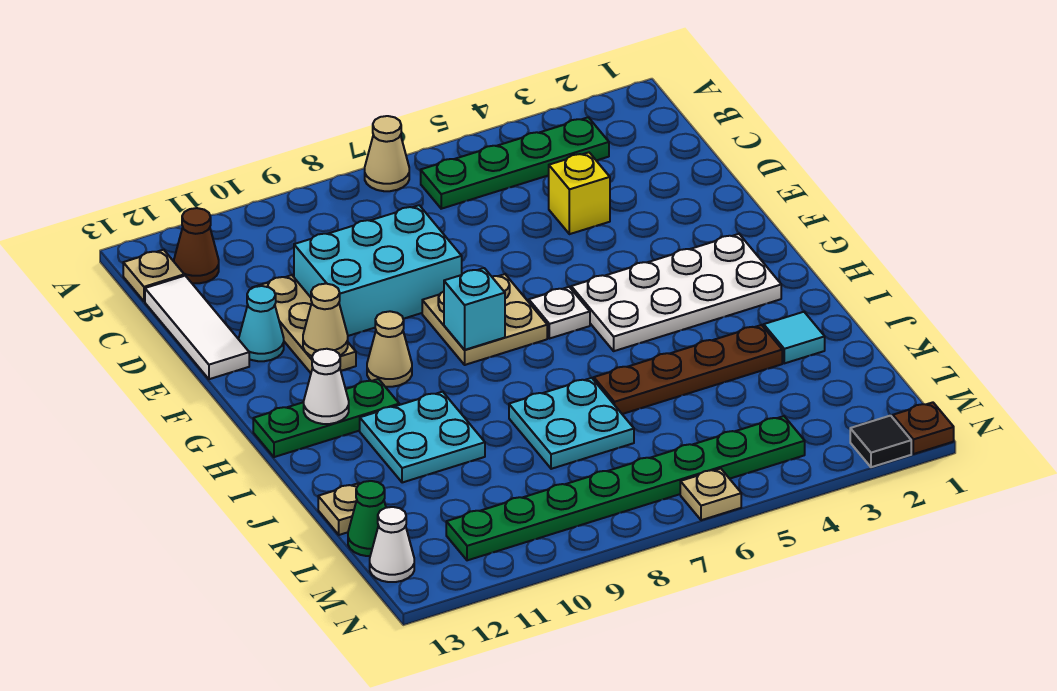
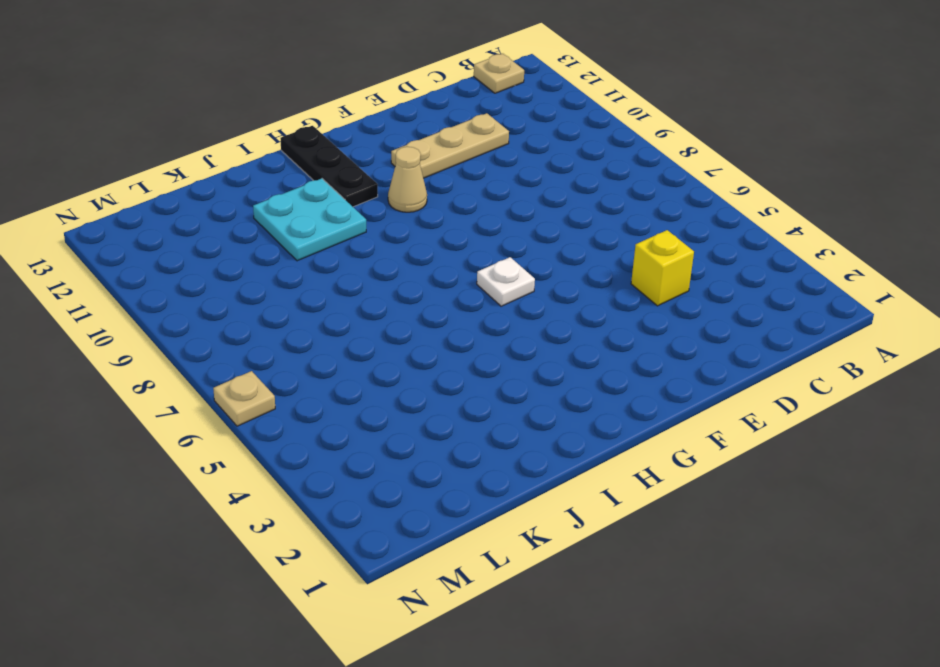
black plate H11:H13 level 1 -> green plate H11:H13 level 1
none -> tan cone A7 level 1
none -> green plate B3:B6 level 1
none -> brown cone B12 level 1

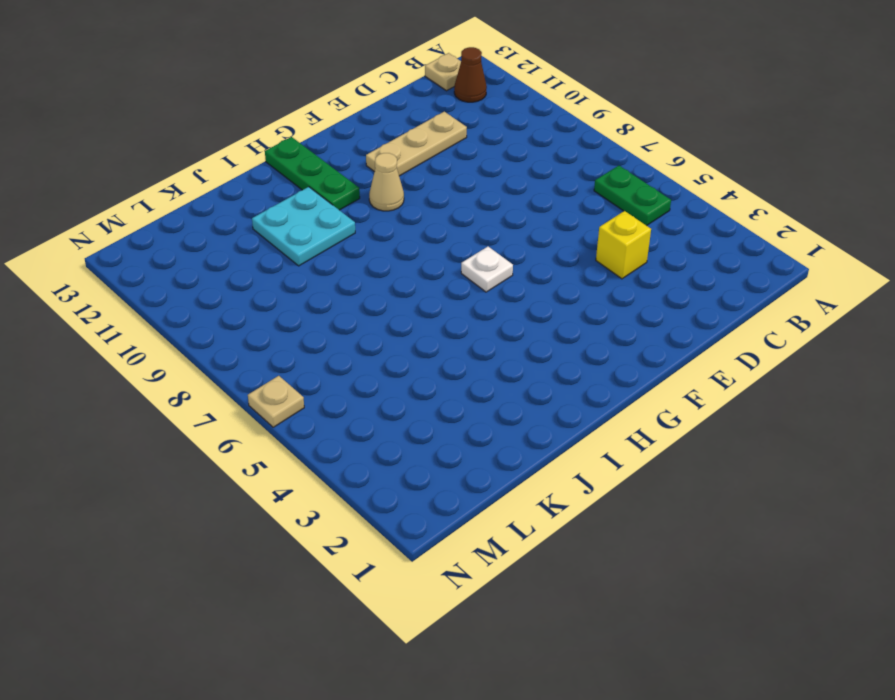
green plate B5:B6 level 1 -> green plate B3:B6 level 1
none -> tan cone A7 level 1
none -> white tile C13:E13 level 1
none -> cyan brick D8:E10 level 1

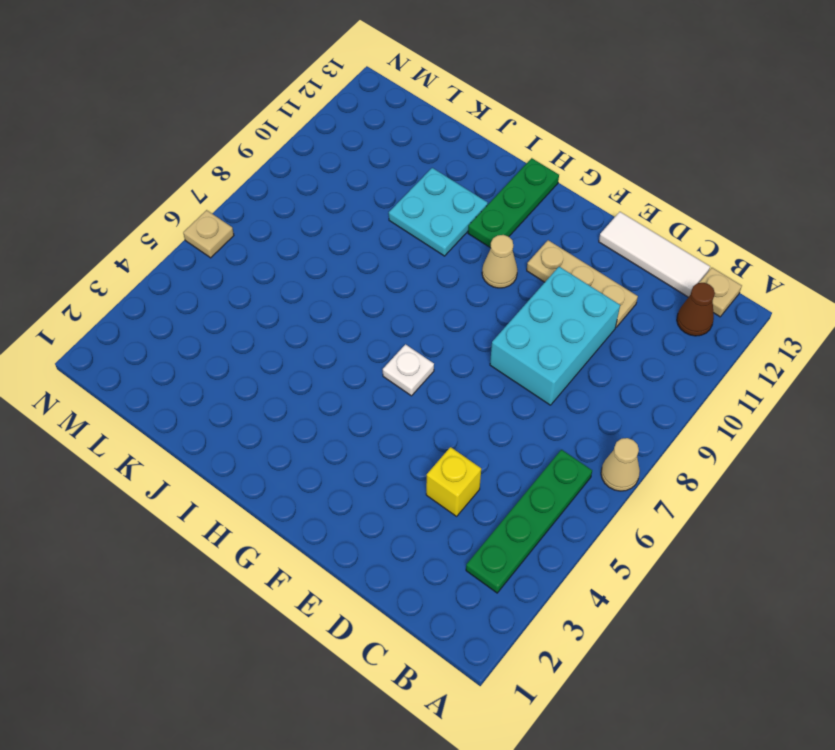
none -> cyan cone E12 level 1
none -> tan plate F7:G8 level 1
none -> white plate G2:H5 level 1

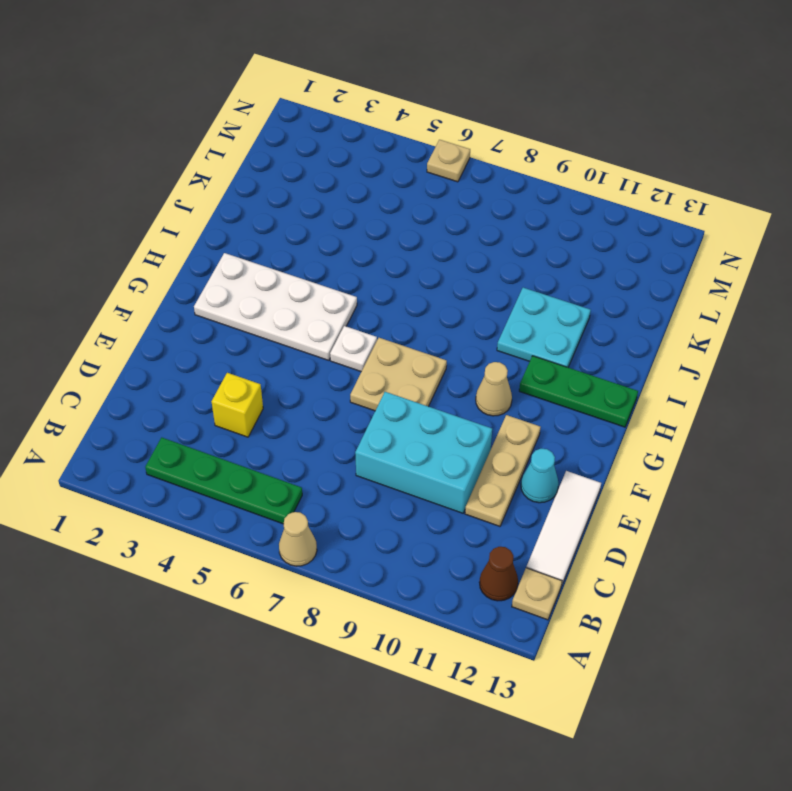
none -> cyan tile J2 level 1
none -> brown plate J3:J6 level 1
none -> cyan plate J7:K8 level 1

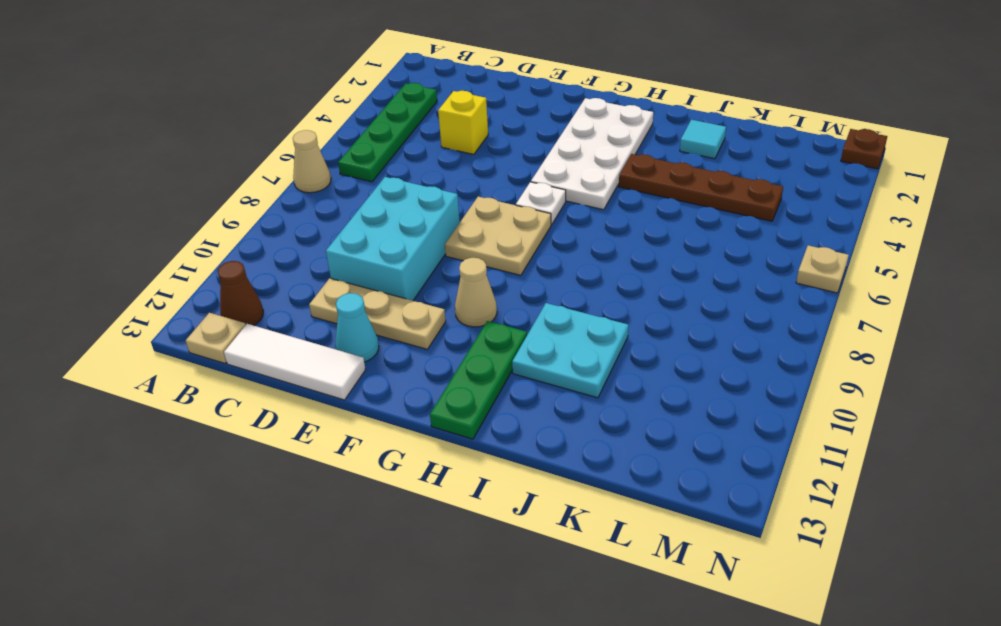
brown plate I4:L4 level 1 -> brown plate J3:J6 level 1
none -> cyan plate J7:K8 level 1
none -> tan plate K13 level 1
none -> green cone L13 level 1

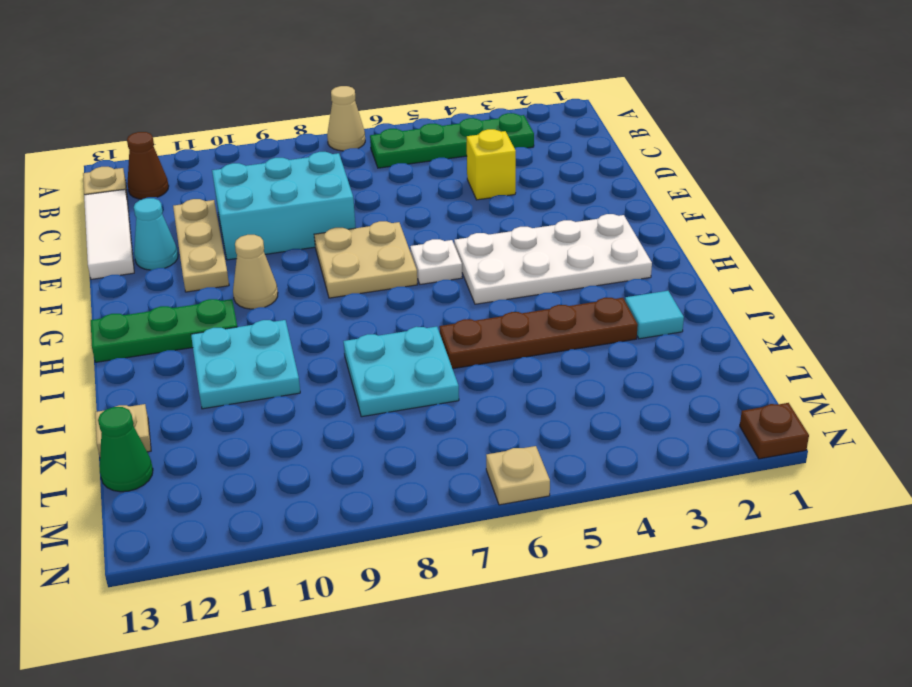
none -> green plate M4:M11 level 1
none -> white cone M13 level 1
none -> black tile N2 level 1

